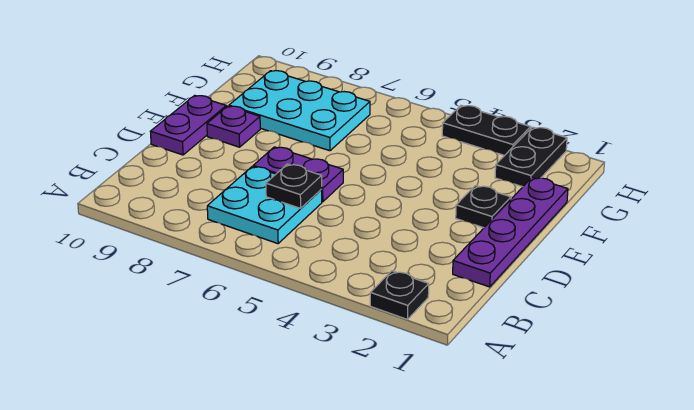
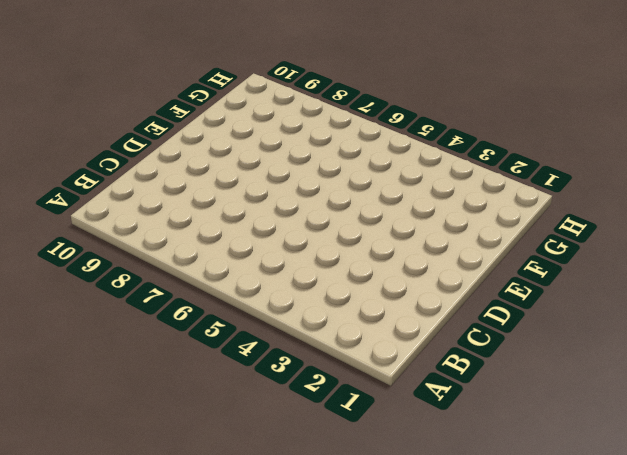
none -> black plate A2 level 1
none -> cyan plate B6:C7 level 1

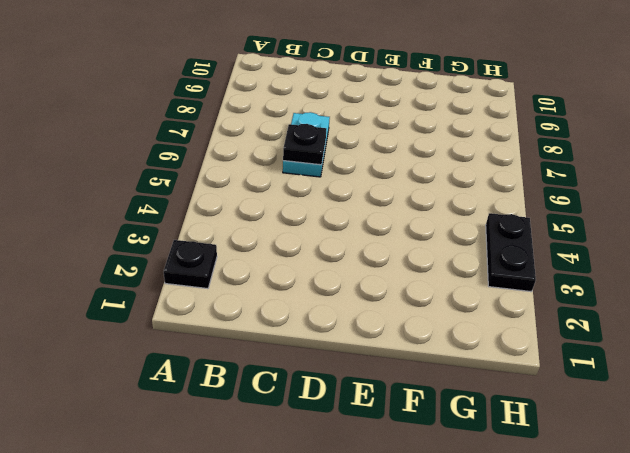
cyan plate C6:C7 level 1 -> cyan plate B6:C7 level 1
none -> purple plate C1:F1 level 1
none -> purple plate D6:D7 level 1

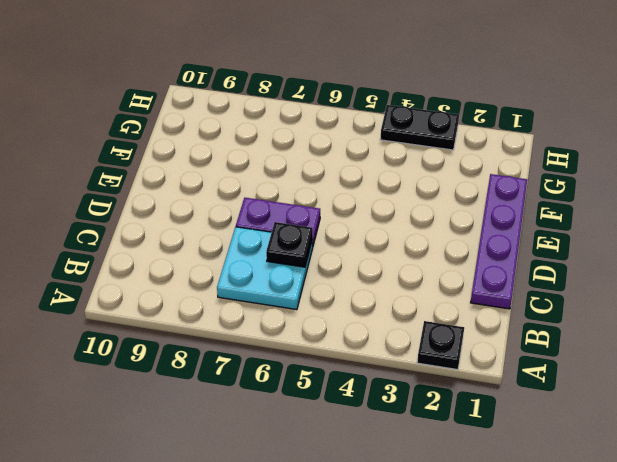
none -> purple plate D10:E10 level 1
none -> black plate E2 level 1

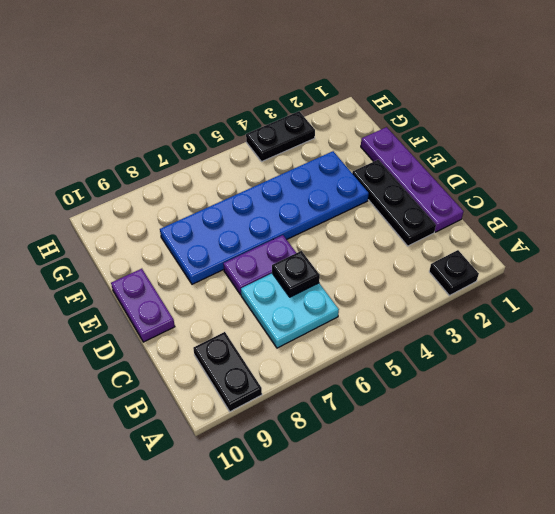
black plate A9:B9 level 1 -> black plate G2:H2 level 1
black plate C2:E2 level 1 -> black plate E2 level 1
blue plate E3:F8 level 1 -> cyan plate F7:G9 level 1
none -> purple plate E9 level 1

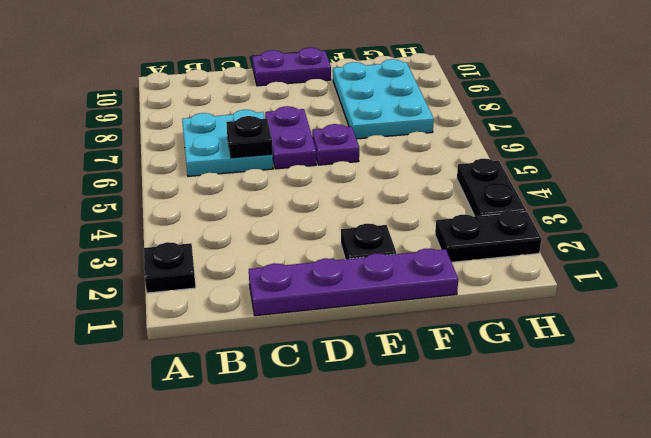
purple plate E6 level 1 -> purple plate E9 level 1

